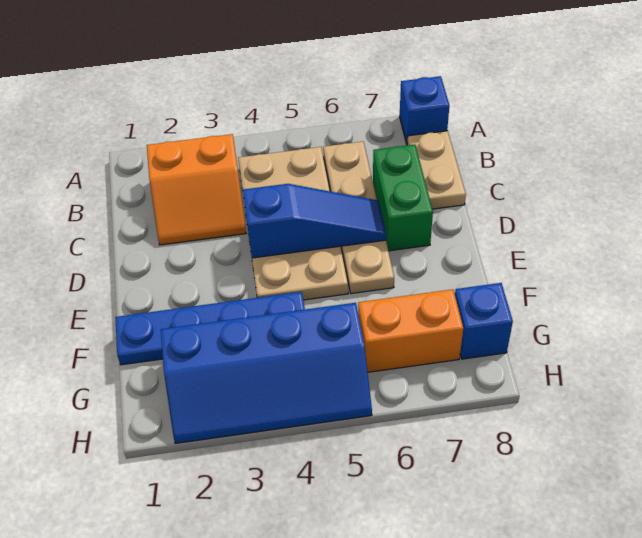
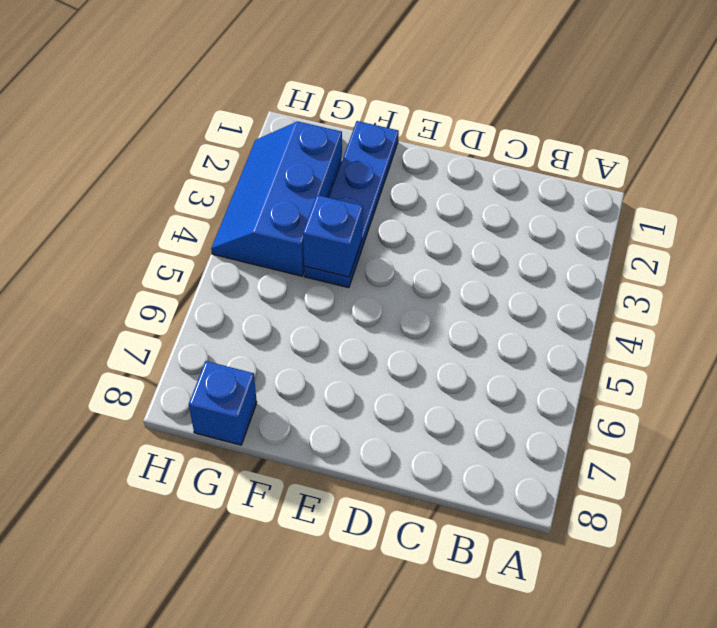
blue brick F4 level 2 -> blue brick A8 level 1
blue slope G2:H4 level 1 top G -> blue slope G2:H5 level 1 top G
none -> orange slope B2:C3 level 1 top B
none -> tan plate B4:E5 level 1

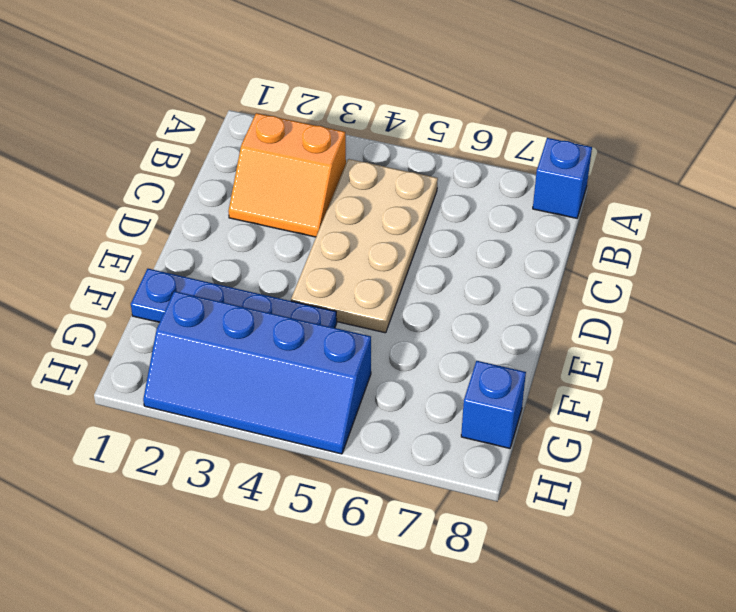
none -> tan plate B6:E6 level 1
none -> tan plate B8:C8 level 1

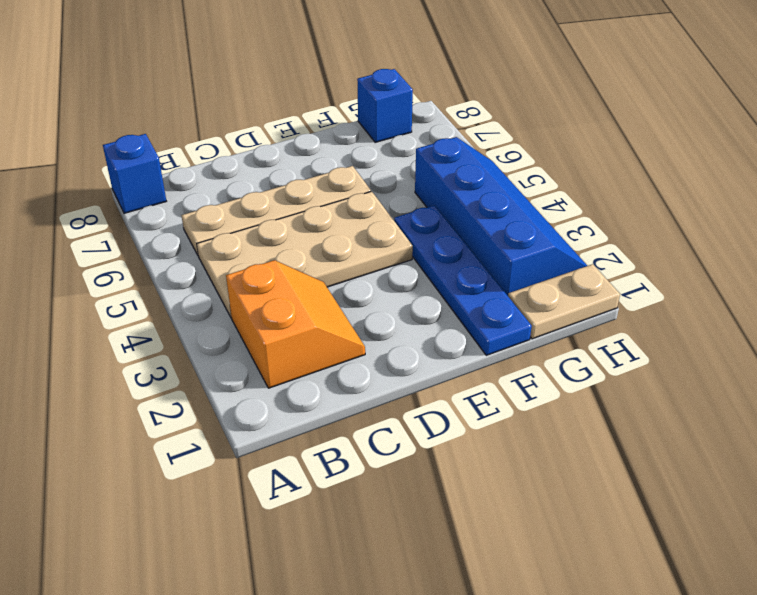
tan plate G1:H1 level 1 -> tan plate B8:C8 level 1
none -> green brick C7:D7 level 1
none -> orange brick G6:G7 level 1

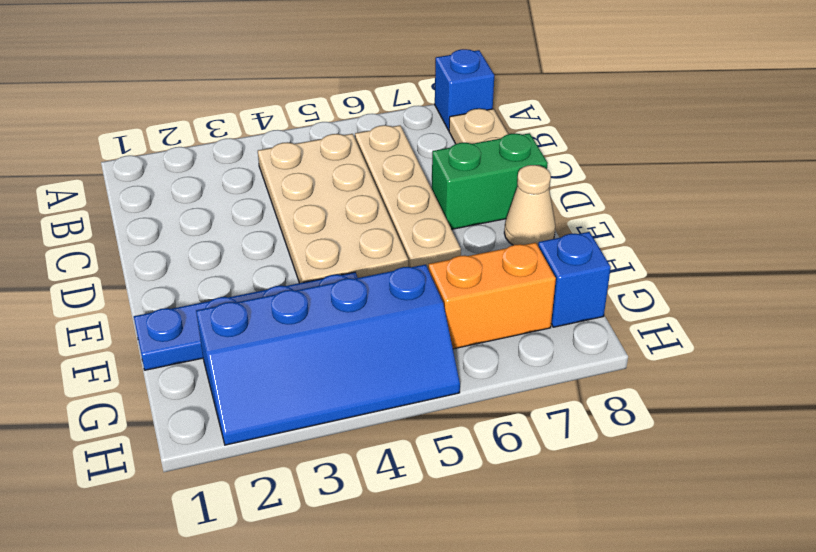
green brick D7:D8 level 1 -> green brick C7:D7 level 1
tan cone E8 level 1 -> none
none -> orange slope B2:C3 level 1 top B
none -> blue slope D4:D6 level 2 top 4

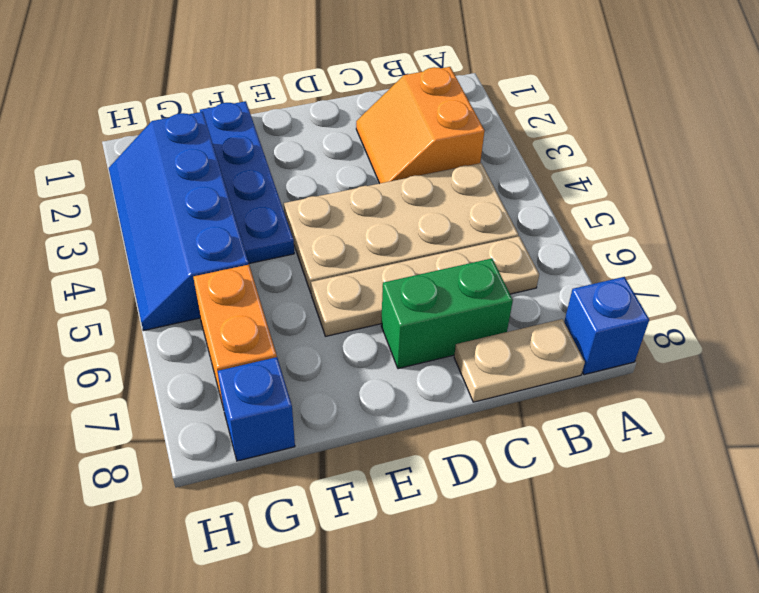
none -> blue slope D4:D6 level 2 top 4

